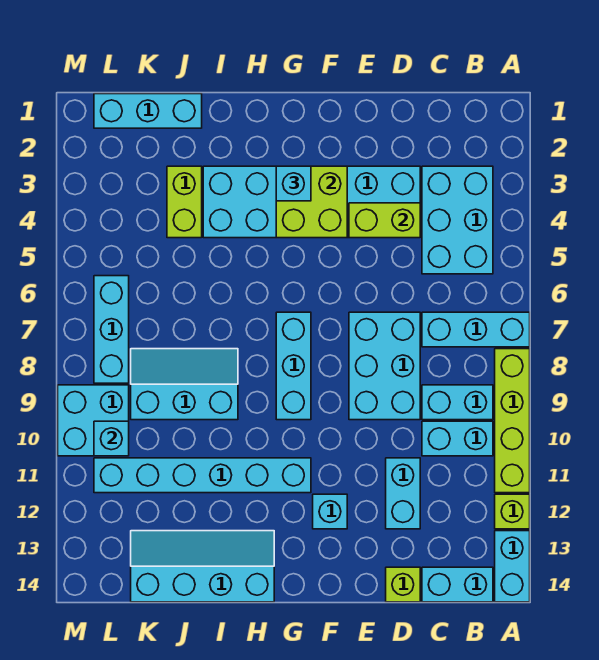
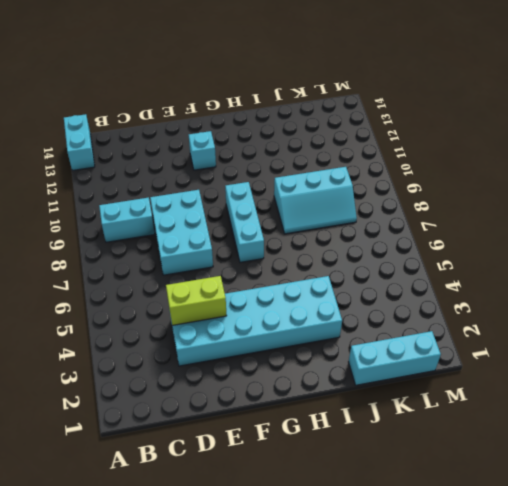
none -> cyan brick A7:C7 level 1
none -> lime brick A8:A11 level 1
none -> lime brick A12 level 1

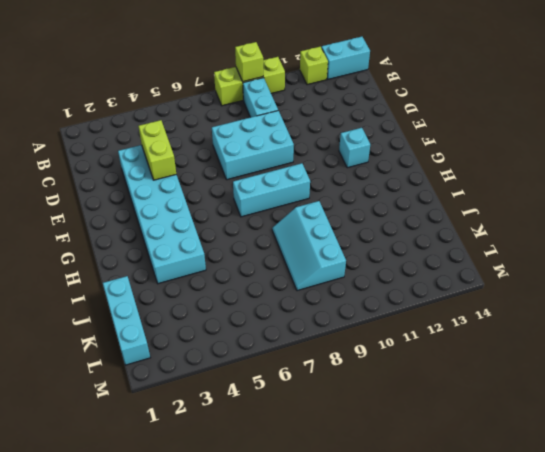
lime brick A8:A10 level 1 -> lime brick A8:A11 level 1
lime brick A9 level 2 -> lime brick D14 level 1
none -> cyan brick A7:C7 level 1
none -> cyan brick B3:C5 level 1
none -> cyan brick B10:C10 level 1

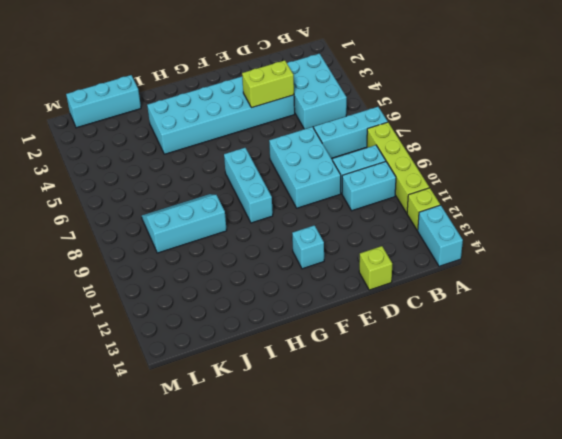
none -> cyan brick B14:C14 level 1
none -> cyan brick D11:D12 level 1
none -> cyan brick G11:L11 level 1

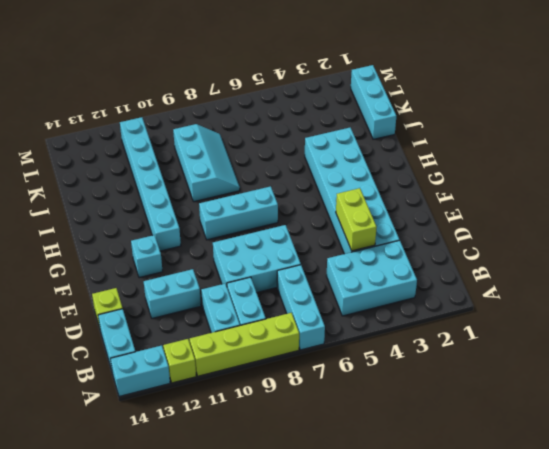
none -> cyan slope H13:K14 level 1 top 14
none -> lime brick J3:J4 level 1
none -> cyan brick L6:L8 level 1

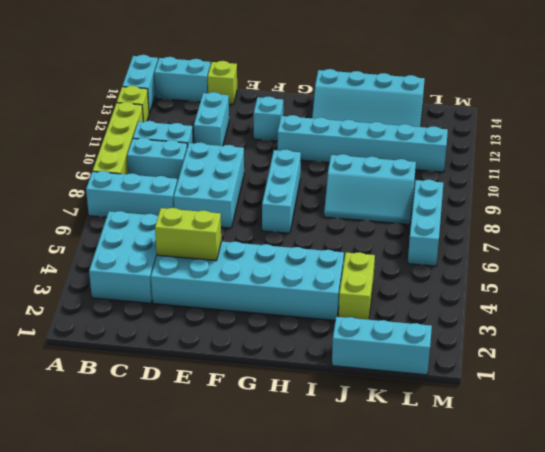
none -> cyan brick L9:M10 level 1
none -> lime brick F3:G4 level 2
none -> cyan brick L10 level 2

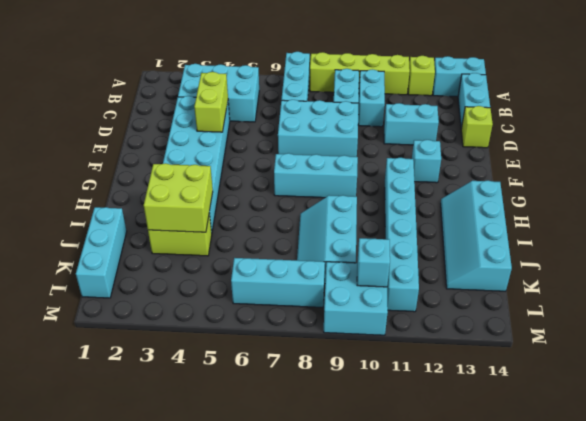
lime brick I3:J4 level 2 -> lime brick F3:G4 level 2
none -> cyan brick G3 level 3

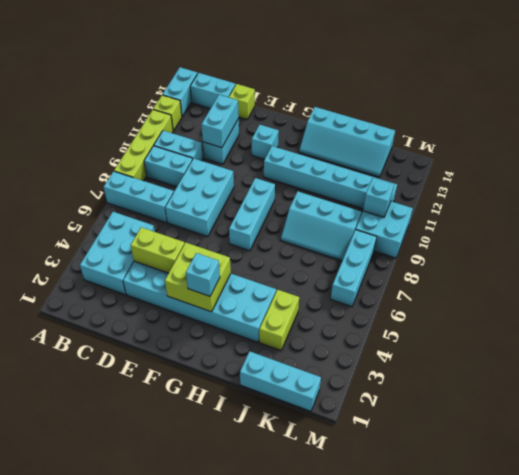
cyan brick D11:D12 level 2 -> none

